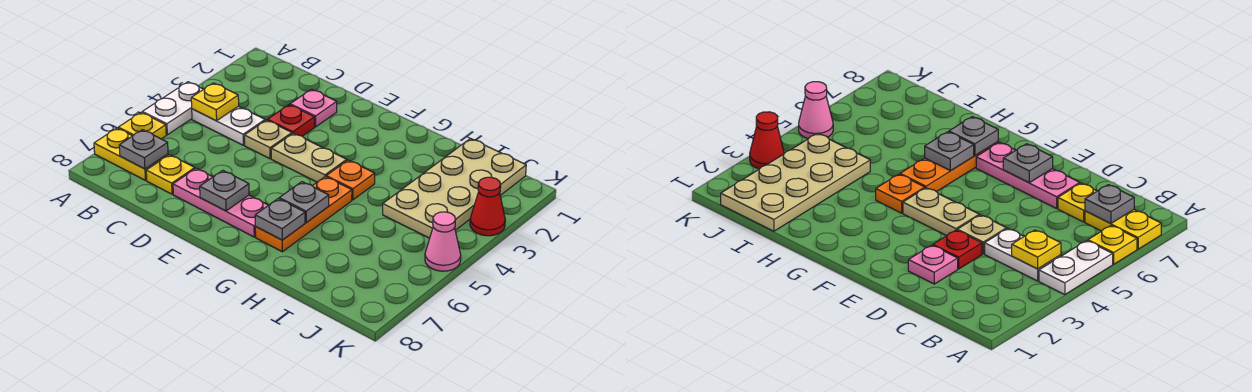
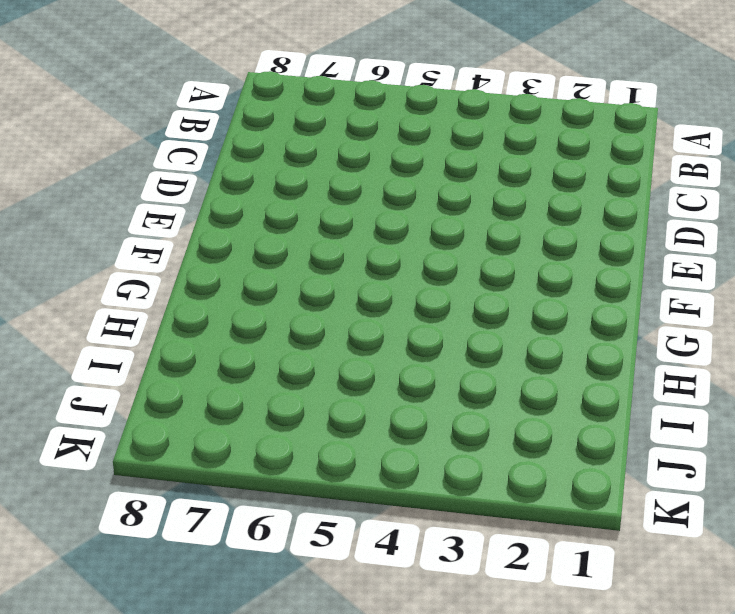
none -> white plate A4:A5 level 1
none -> yellow plate A6 level 1
none -> yellow plate A7:B7 level 1

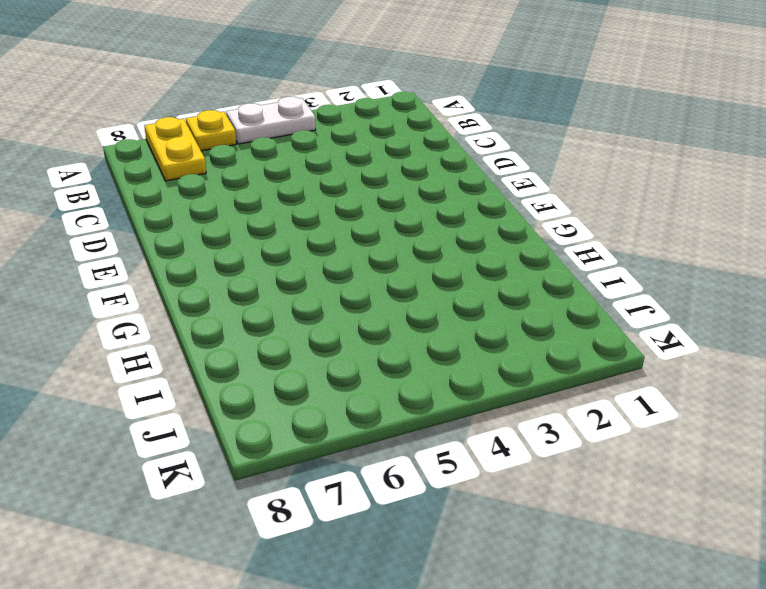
none -> white plate B4:C4 level 1
none -> yellow plate C7 level 1
none -> pink plate D2 level 1

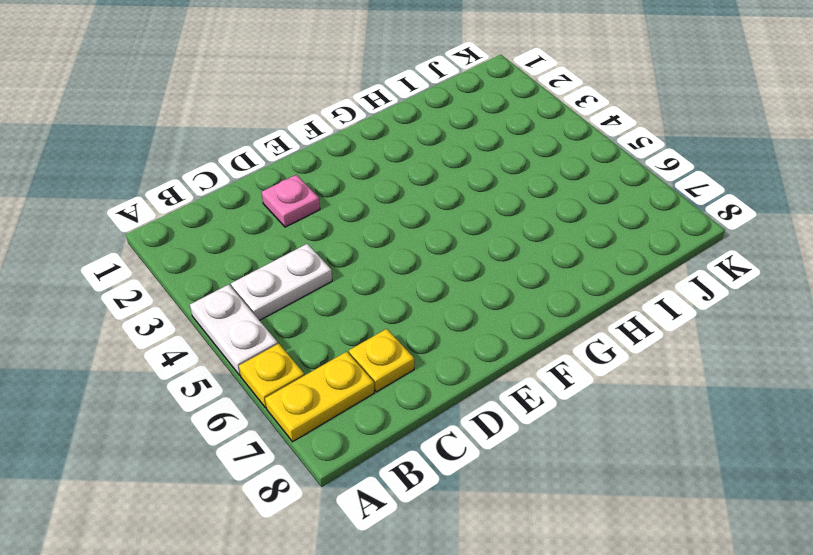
none -> red plate D3 level 1
none -> tan plate D4 level 1
none -> pink plate D7:F7 level 1

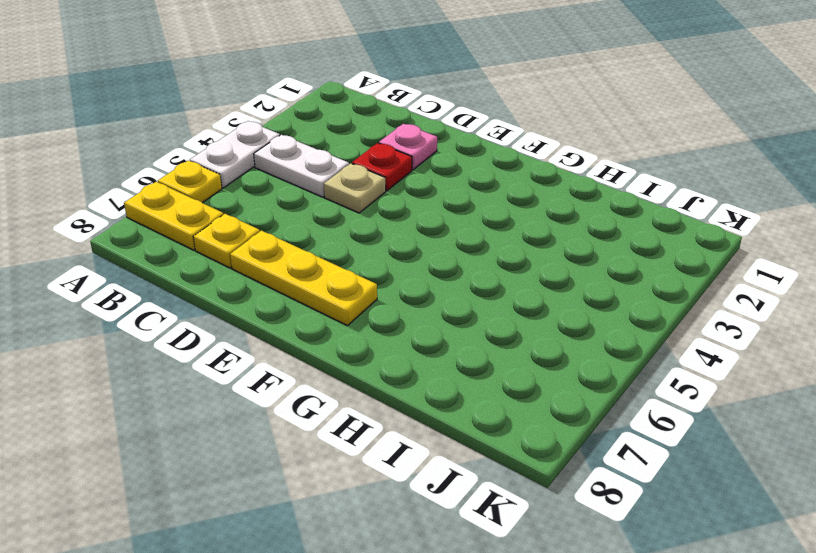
yellow plate D7:F7 level 1 -> pink plate D7:F7 level 1
none -> tan plate E4:F4 level 1
none -> orange plate G4 level 1
none -> orange plate G5:G7 level 1

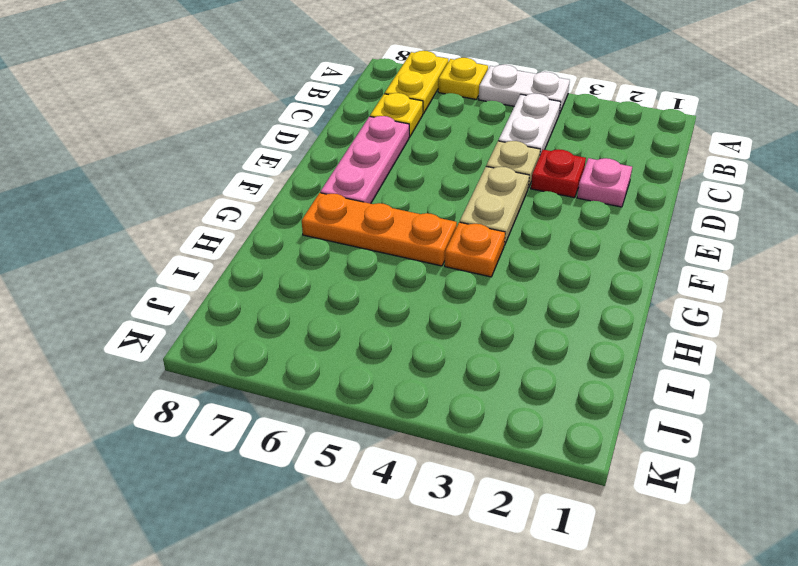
none -> tan plate I1:J4 level 1
none -> red cone K3 level 1
none -> pink cone K5 level 1

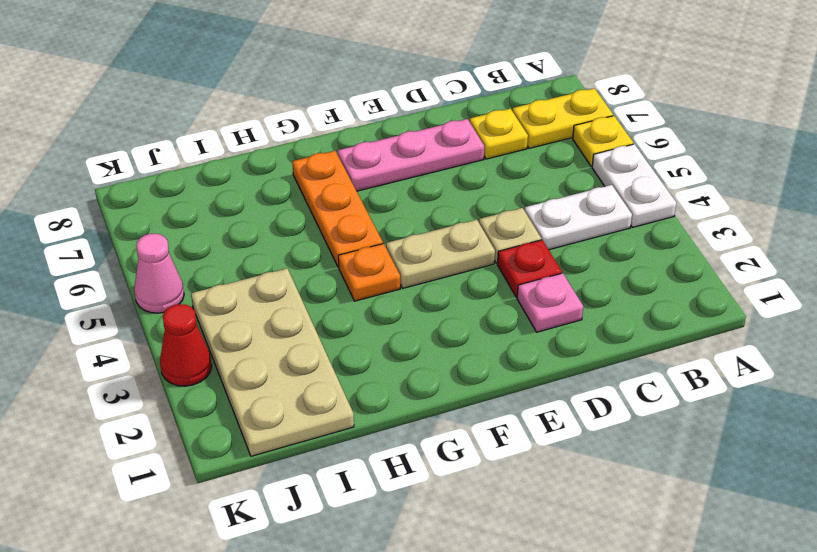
none -> yellow plate B4 level 2
none -> grey plate B7 level 2
none -> grey plate E7 level 2

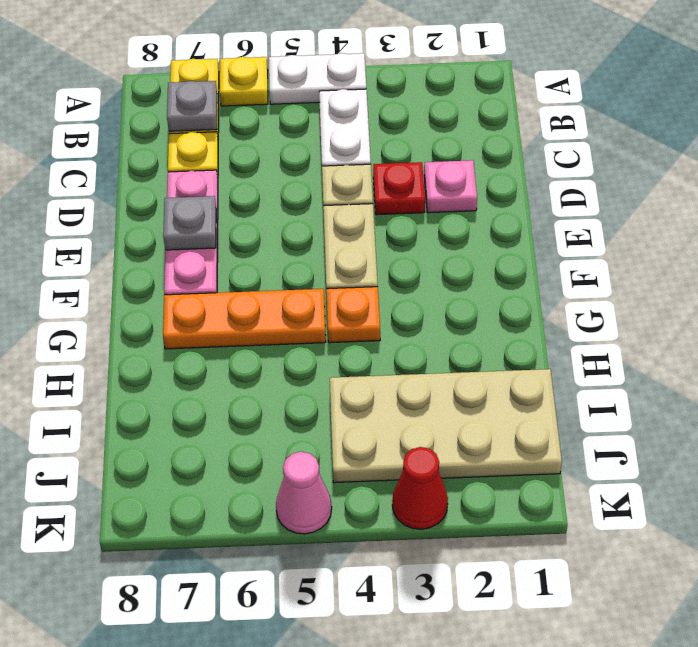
none -> yellow plate B4 level 2
none -> grey plate G6 level 2
none -> grey plate G7 level 2

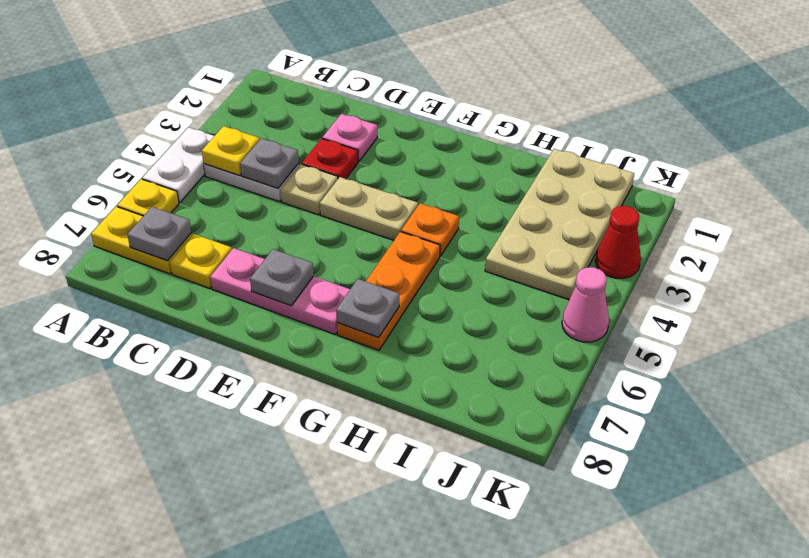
grey plate C4 level 2 -> grey plate G6 level 2

